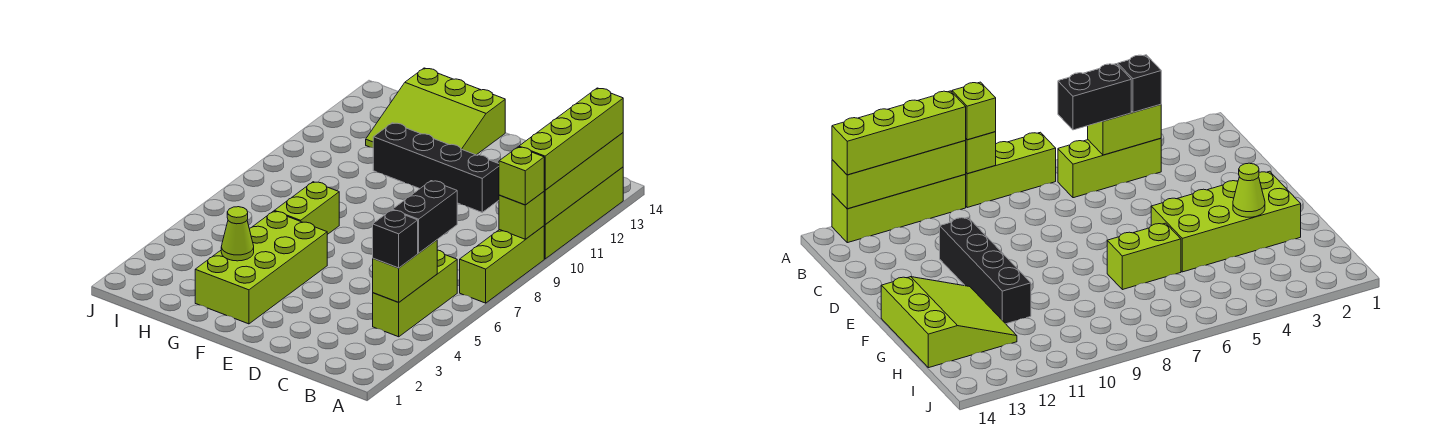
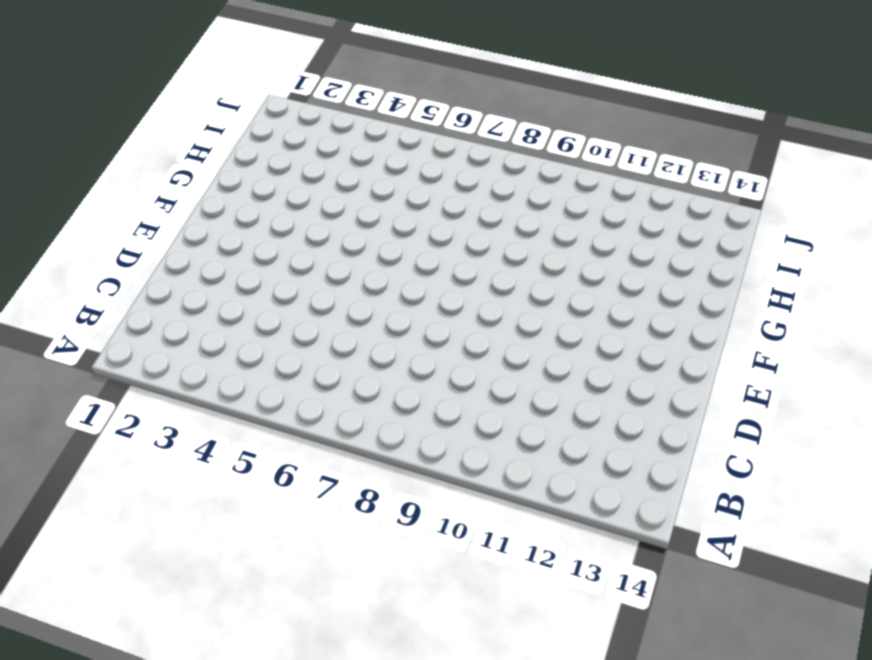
none -> lime brick A7:A9 level 1
none -> lime brick A10:A13 level 1
none -> lime brick B4:B6 level 1

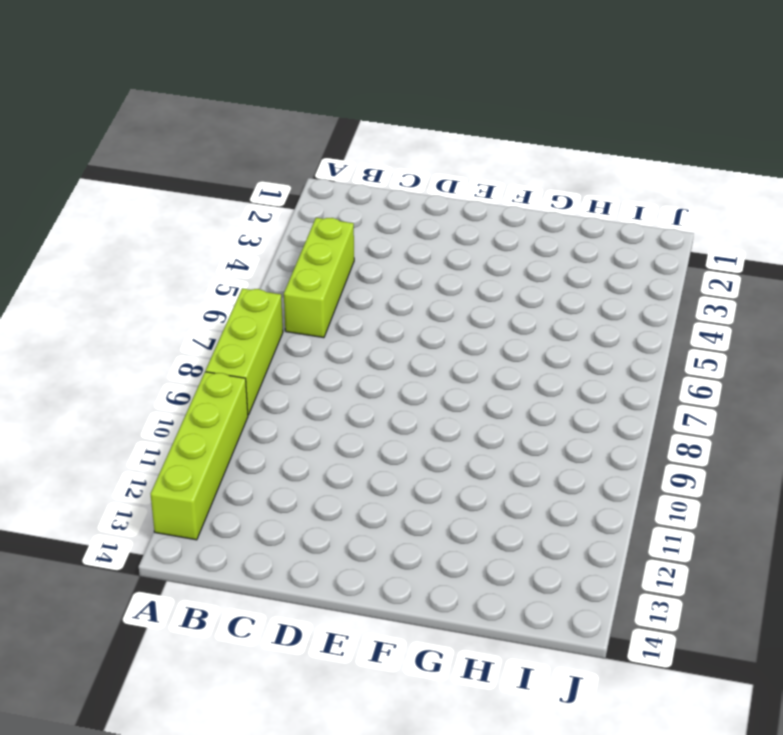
none -> black brick D11:G11 level 1
none -> lime brick F2:G5 level 1
none -> lime slope F12:H14 level 1 top 14

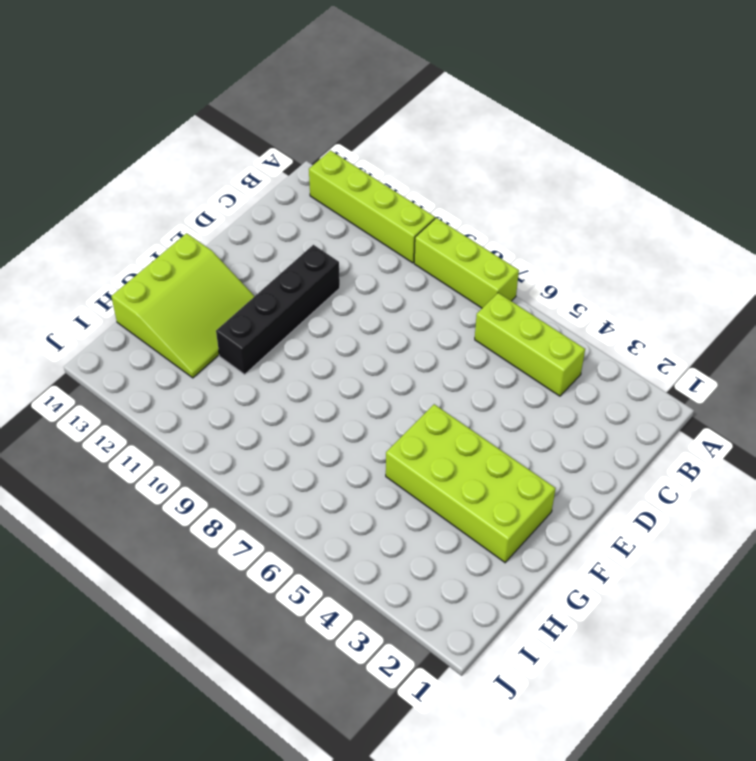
none -> lime brick G6:G7 level 1
none -> lime brick A9 level 2
none -> lime brick A10:A13 level 2

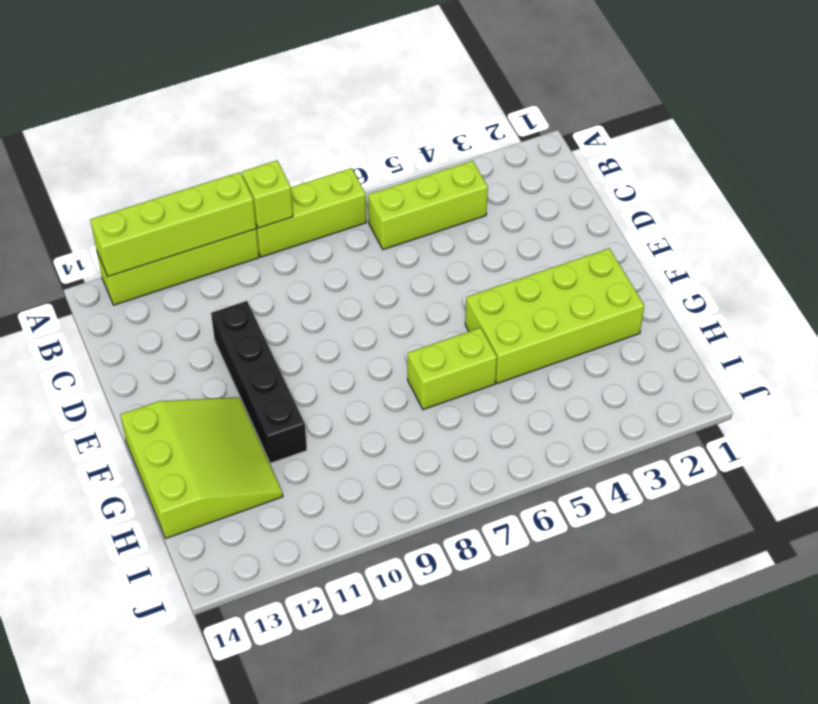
none -> lime brick B4:B5 level 2
none -> lime cone G3 level 2
none -> lime brick A9 level 3

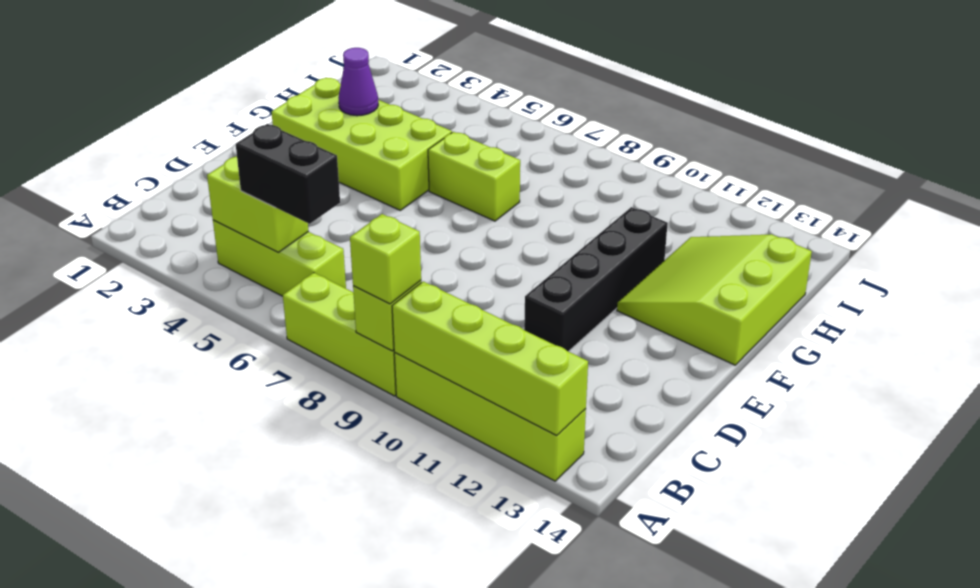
purple cone G3 level 2 -> lime cone G3 level 2
none -> lime brick A10:A13 level 3
none -> black brick B4 level 3

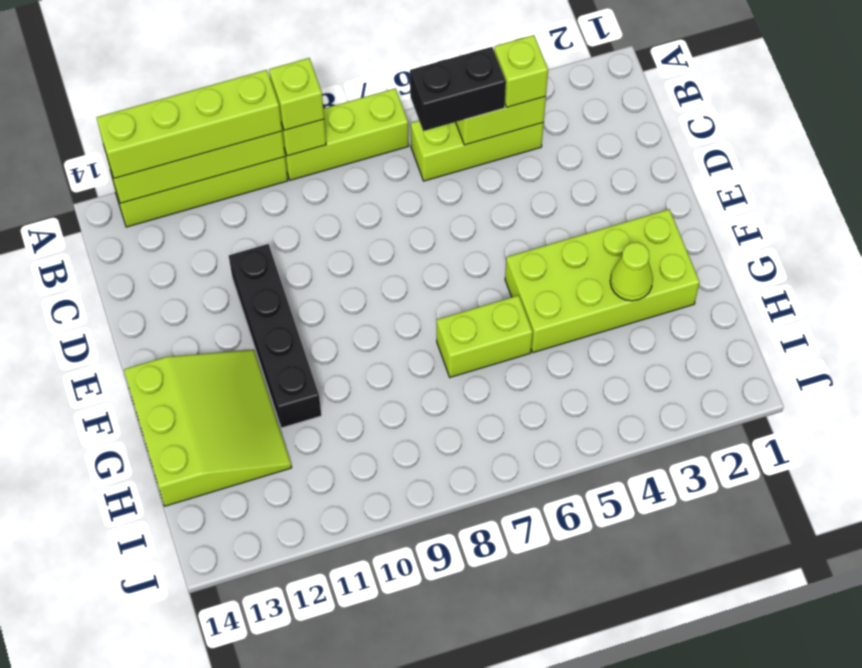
lime brick B4 level 3 -> black brick B4 level 3

